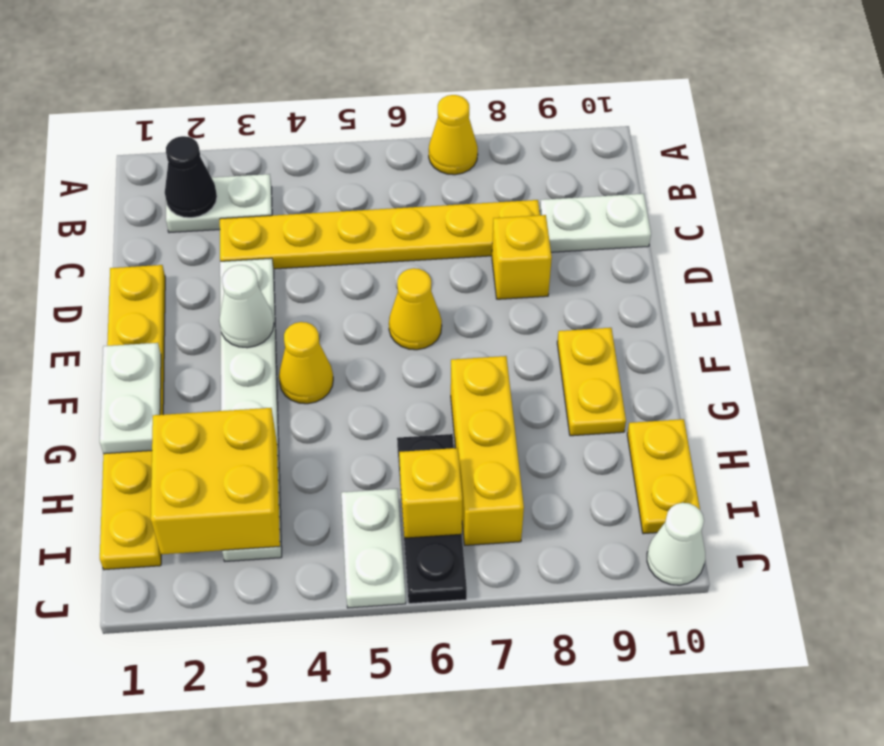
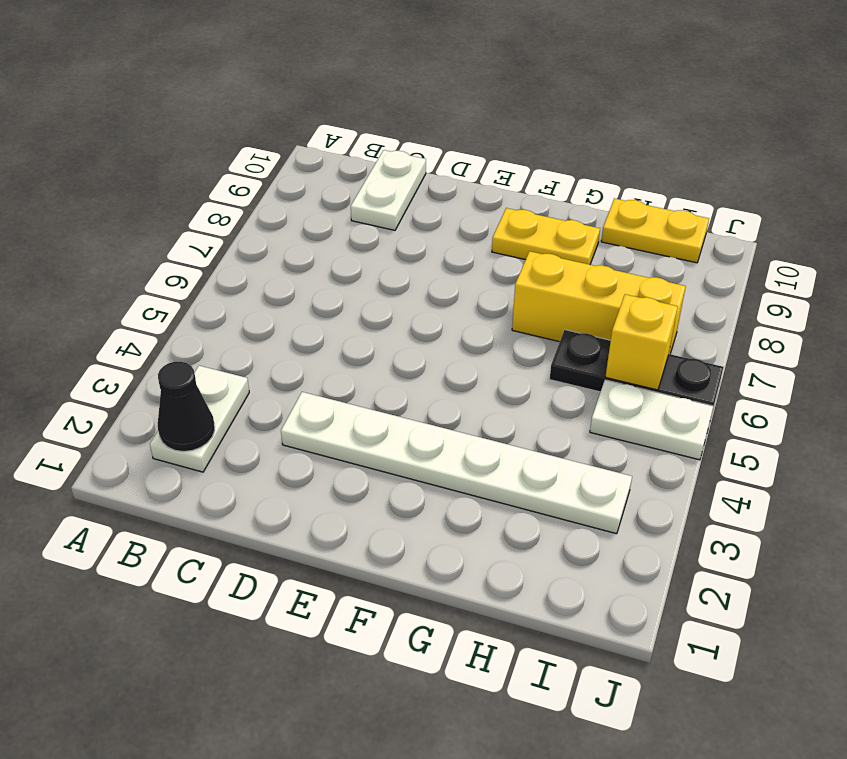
none -> yellow cone A7 level 1
none -> yellow plate C3:C8 level 1
none -> yellow plate D1:I1 level 1

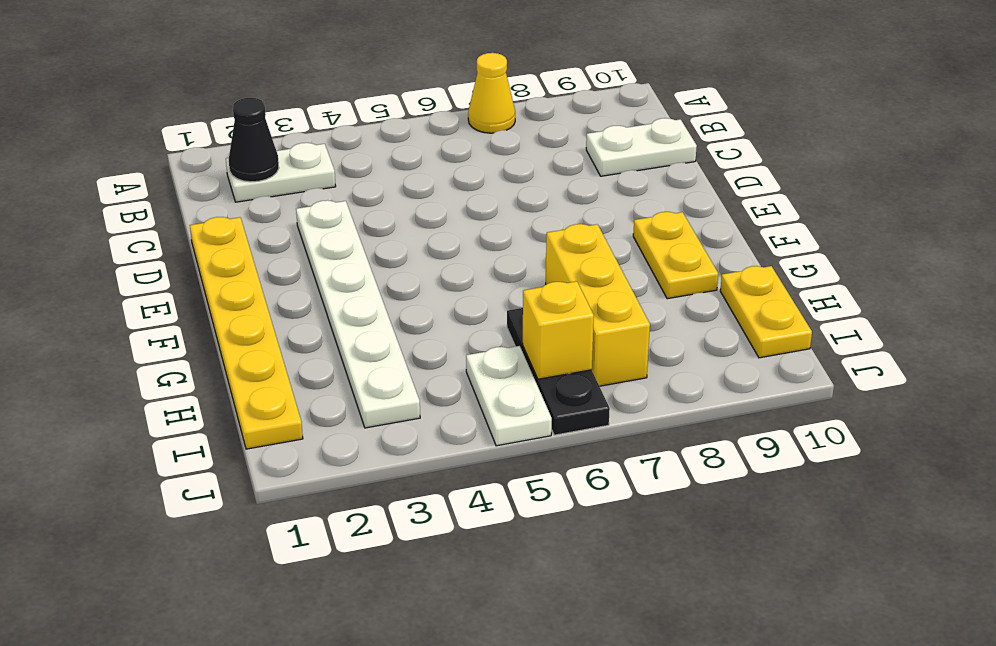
none -> yellow plate C3:C8 level 1
none -> yellow brick D8 level 1
none -> yellow cone E6 level 1

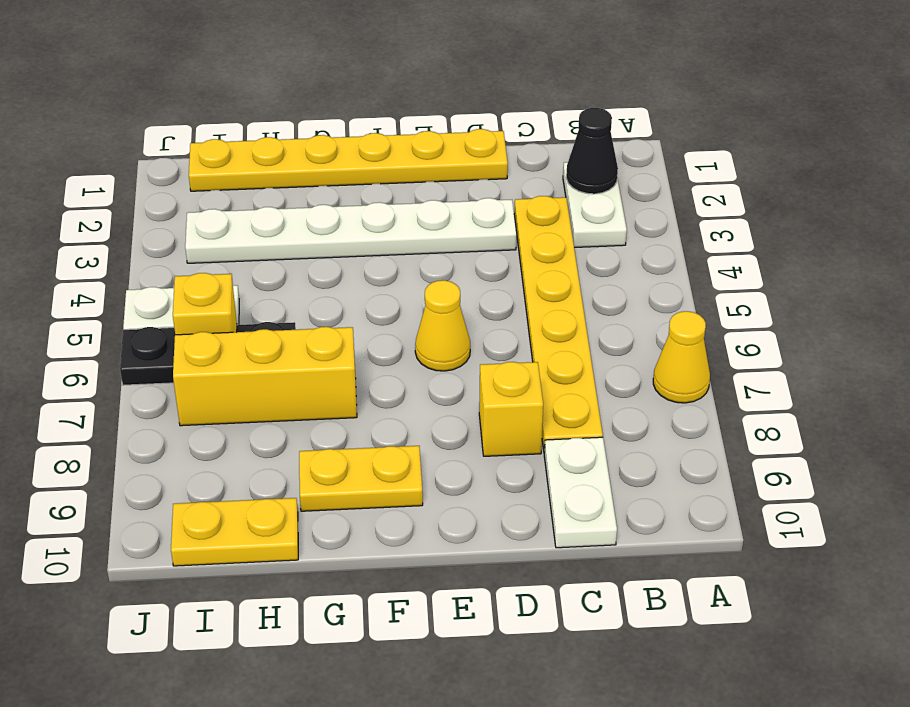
none -> yellow cone F4 level 1
none -> white cone J10 level 1
none -> white cone E3 level 2

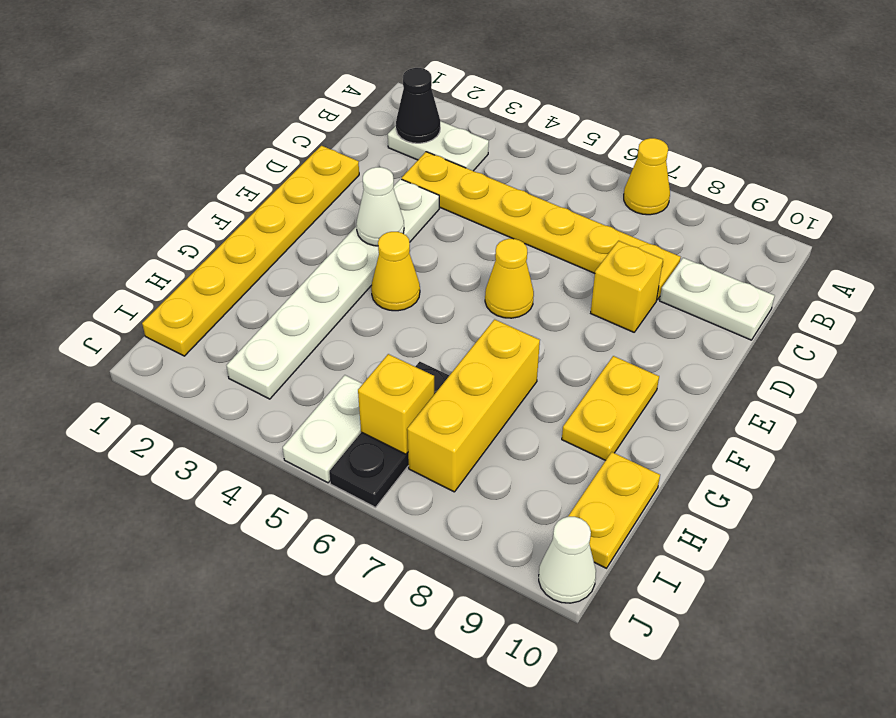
none -> white plate F1:G1 level 2
none -> yellow brick H2:I3 level 2

